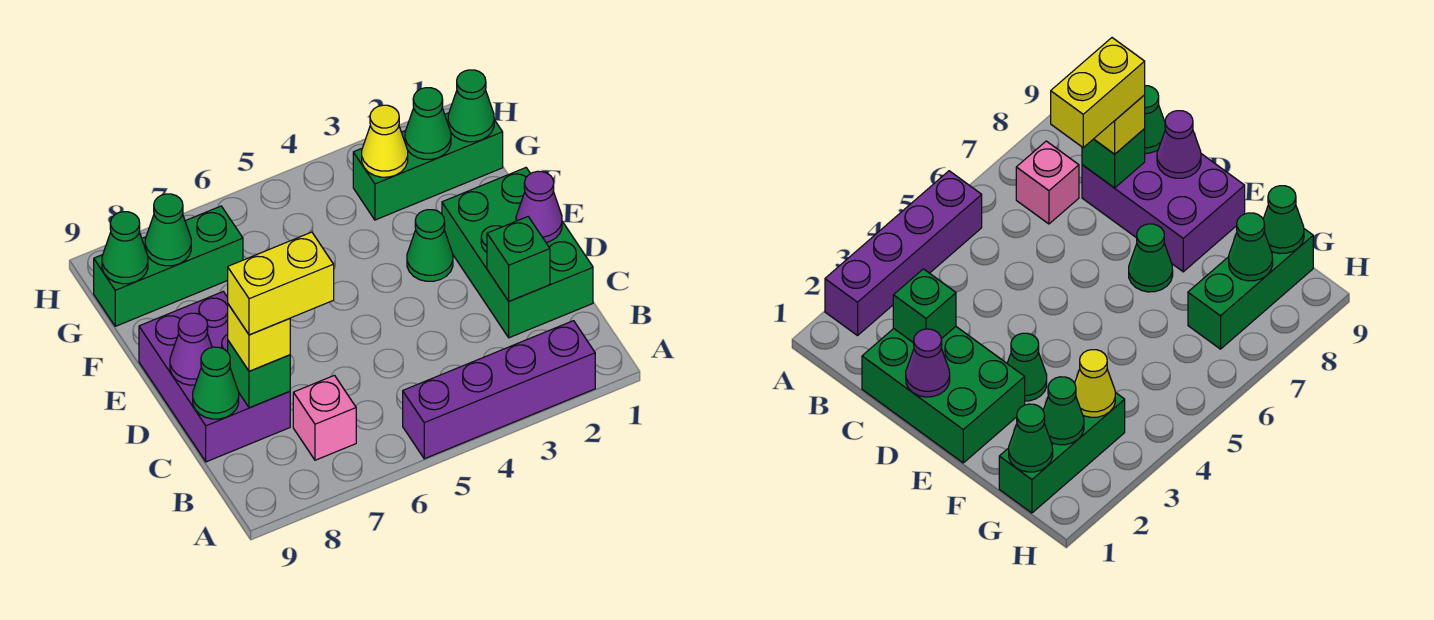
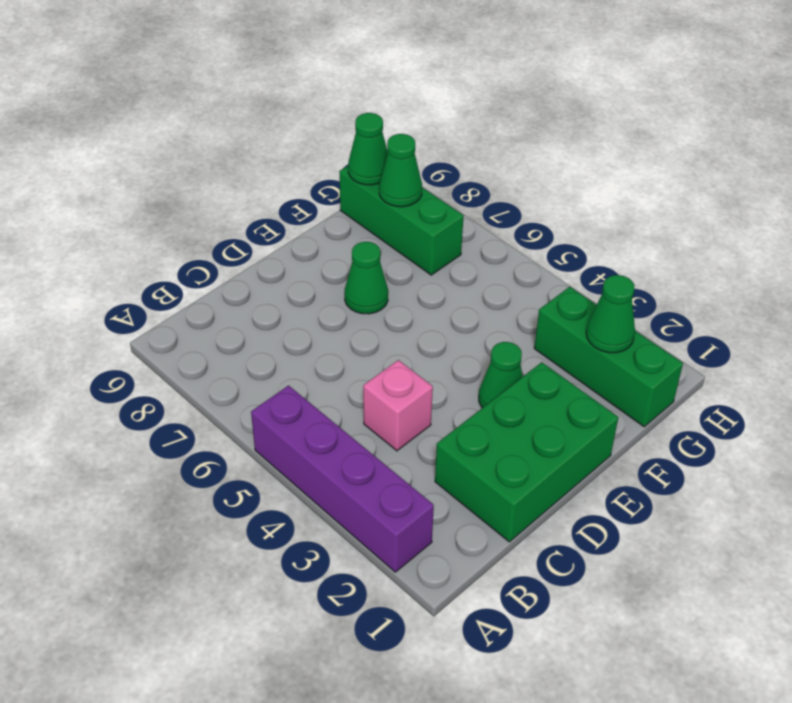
pink brick C4 level 1 -> pink brick B7 level 1
none -> purple brick C8:E9 level 1
none -> green brick C2 level 2
none -> green brick C8 level 2

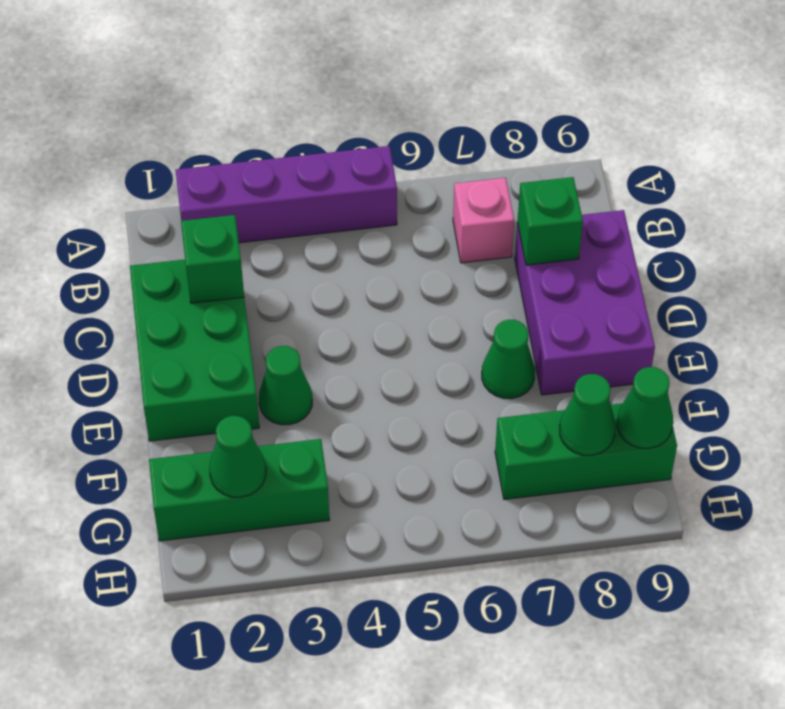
none -> green cone C9 level 2
none -> purple cone D1 level 2
none -> purple cone D9 level 2

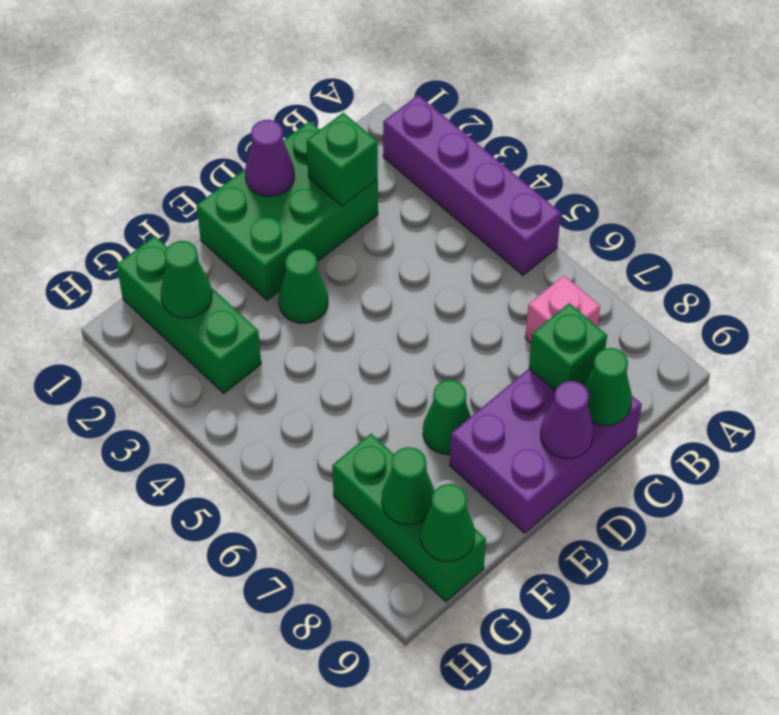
none -> green cone G1 level 2
none -> yellow cone G3 level 2
none -> yellow brick C8 level 3

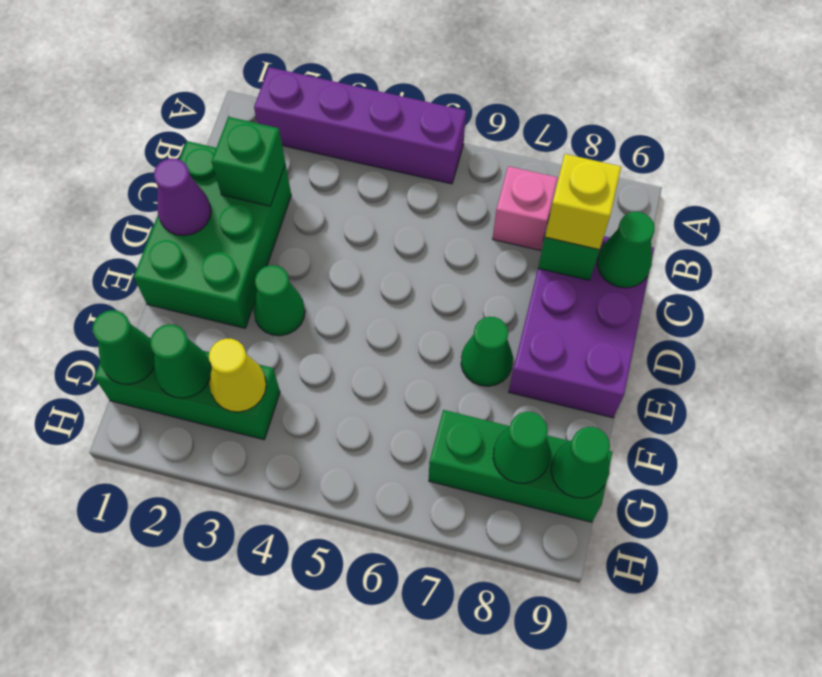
none -> purple cone D9 level 2
none -> yellow brick C7:C8 level 4

